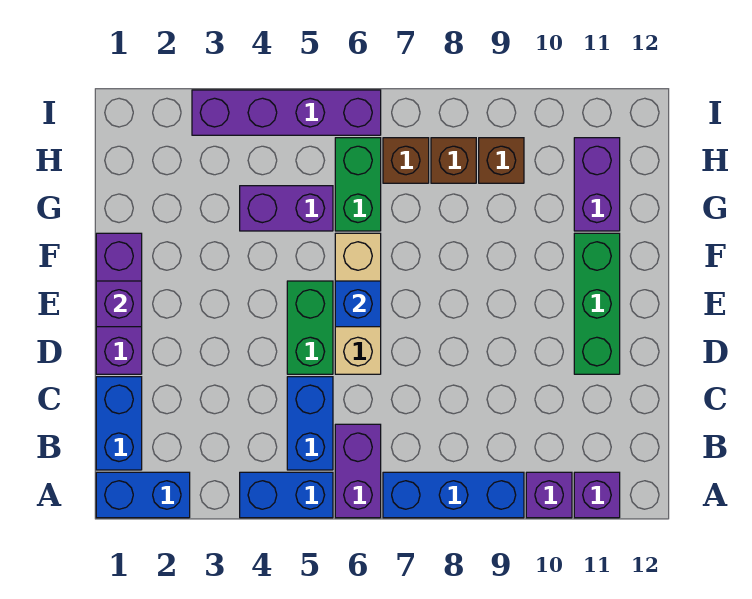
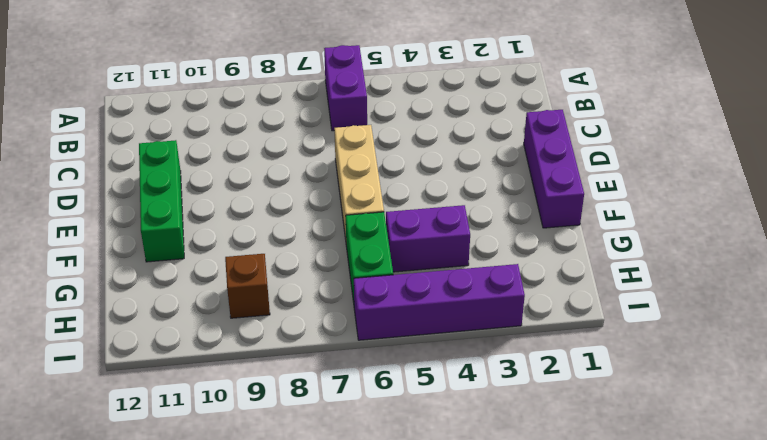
none -> blue brick A1:A2 level 1
none -> blue brick A4:A5 level 1
none -> blue brick A7:A9 level 1

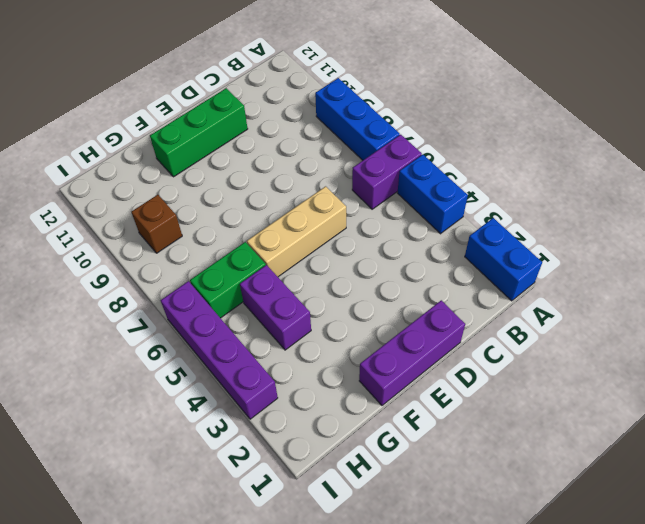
none -> purple brick A10 level 1
none -> purple brick A11 level 1
none -> blue brick B1:C1 level 1

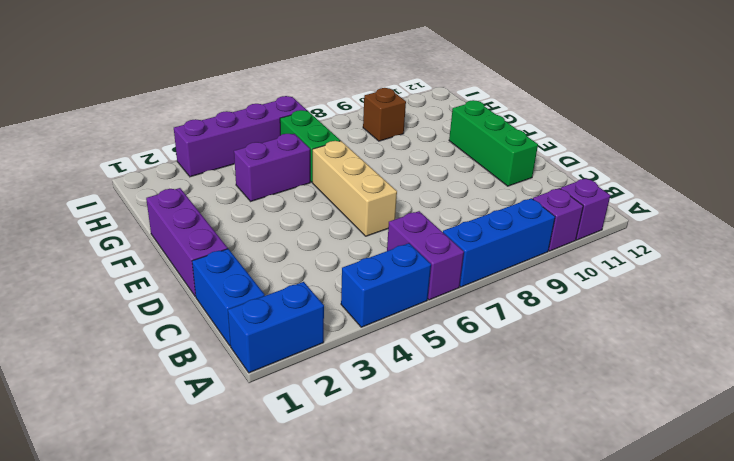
none -> blue brick B5:C5 level 1
none -> green brick D5:E5 level 1
none -> purple brick G11:H11 level 1

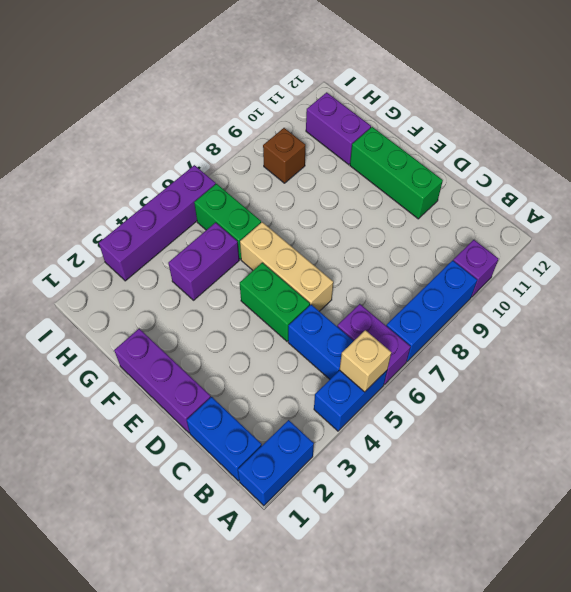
tan brick A5 level 2 -> none
none -> purple brick A11 level 1
none -> brown brick H7 level 1
none -> brown brick H8 level 1

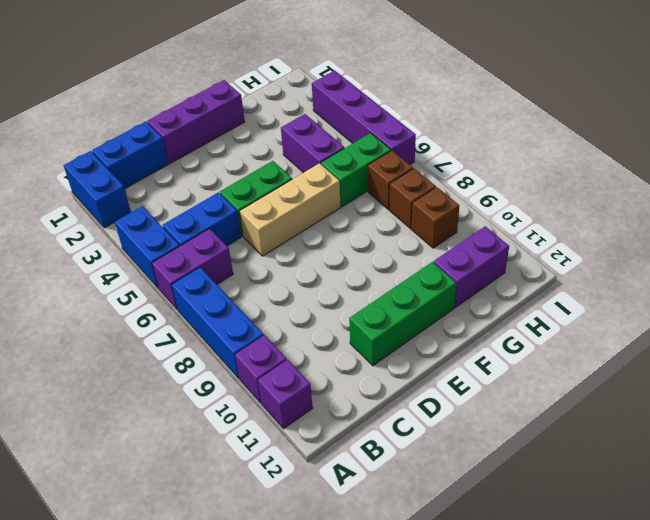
none -> purple brick E1 level 2
none -> blue brick E6 level 2

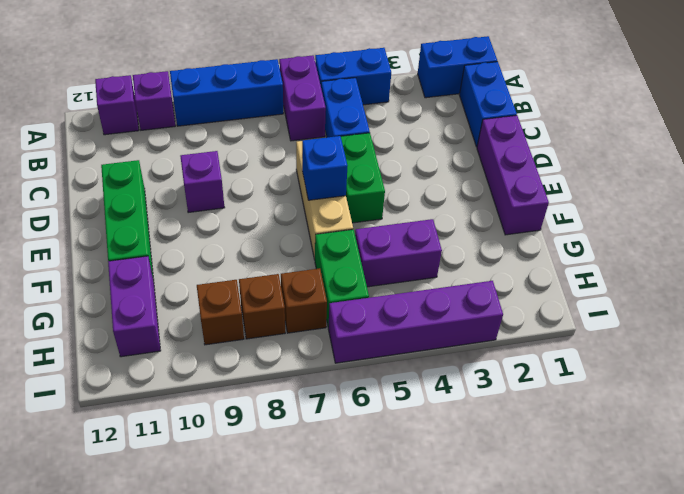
purple brick D9 level 1 -> purple brick E1 level 2

